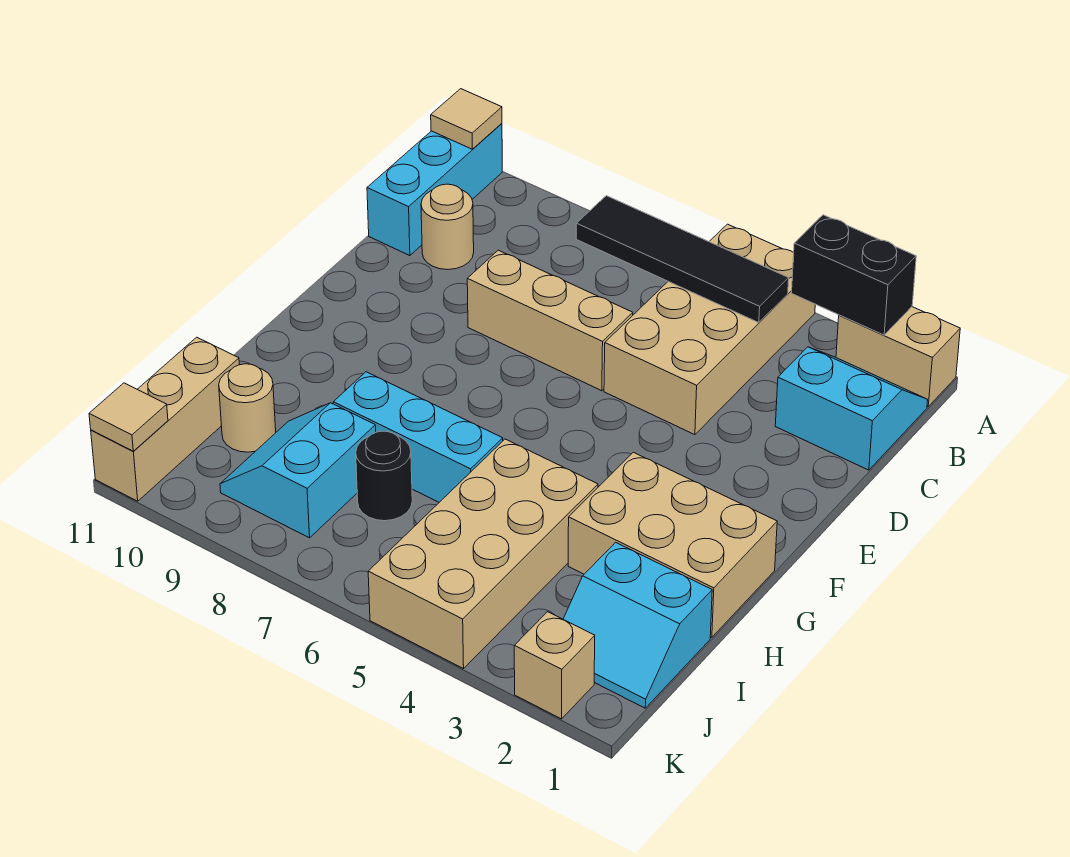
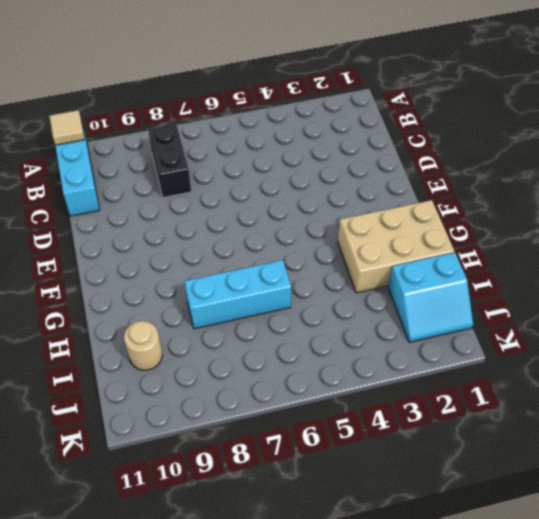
black brick B8:C8 level 1 -> black brick A2:A3 level 2
none -> tan brick A1:A2 level 1
none -> tan brick A4:D5 level 1
none -> cyan slope B1:C2 level 1 top C

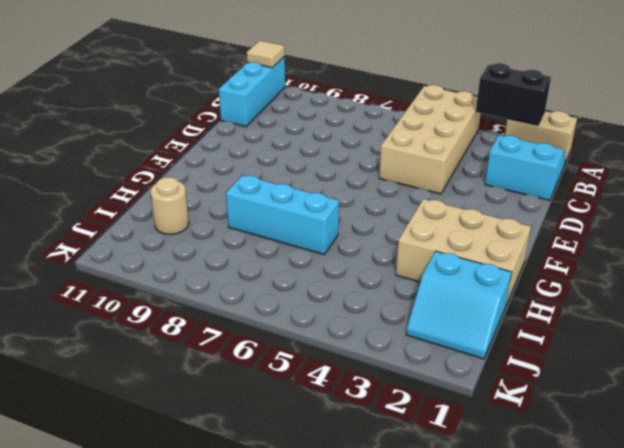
none -> tan round brick C10 level 1
none -> tan brick D6:D8 level 1
none -> tan brick H4:K5 level 1

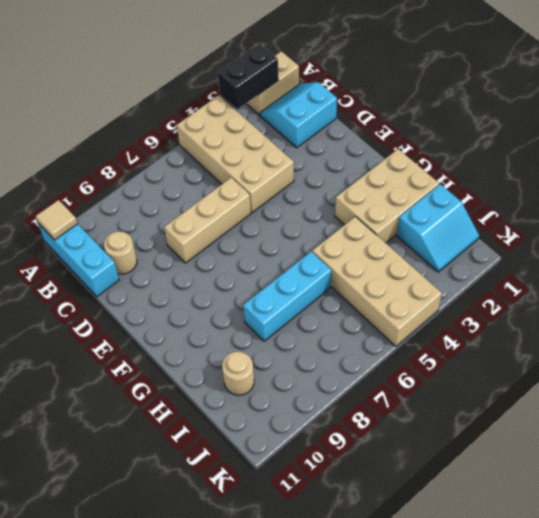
none -> black round brick I7 level 1
none -> cyan slope I8:J9 level 1 top 8
none -> tan brick I11:K11 level 1

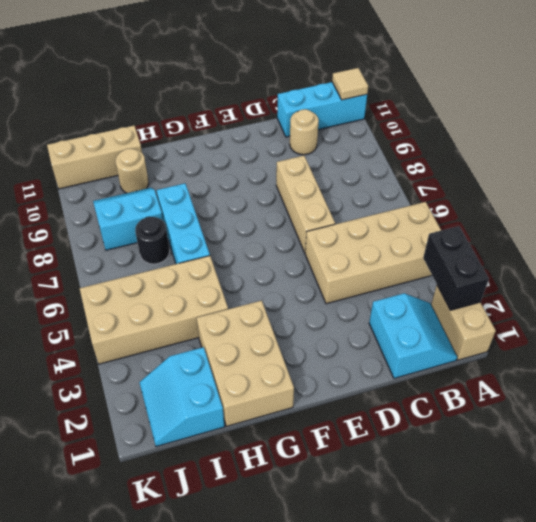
none -> tan brick K2 level 1
none -> black tile B4:B7 level 2
none -> tan tile K11 level 2

